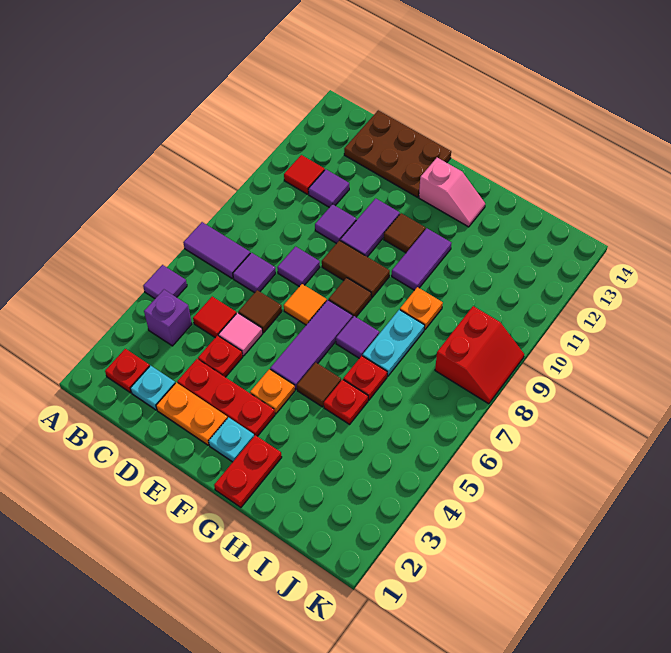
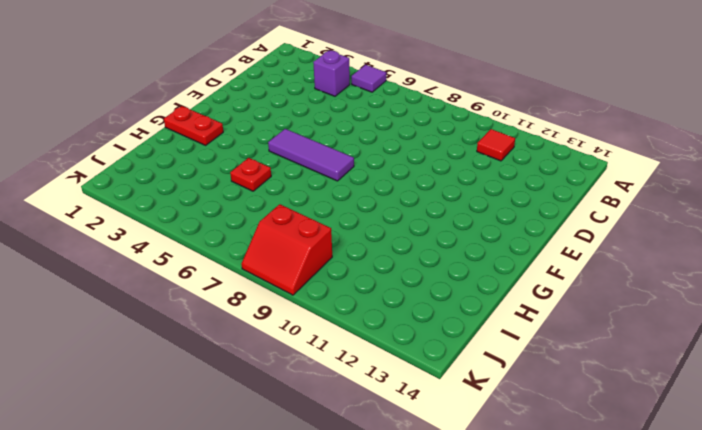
none -> purple tile A7:B7 level 1
none -> red plate B2 level 1
none -> cyan plate C2 level 1
none -> red tile C5 level 1

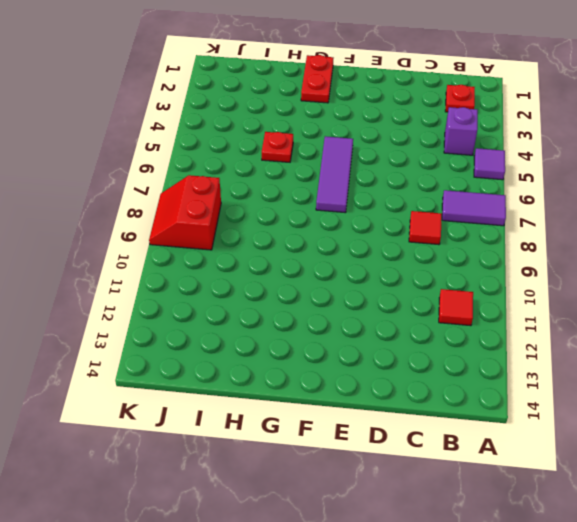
red tile C8 level 1 -> red tile C5 level 1
none -> cyan plate C2 level 1
none -> purple tile C7 level 1
none -> purple tile C11 level 1
none -> brown plate C13:E14 level 1

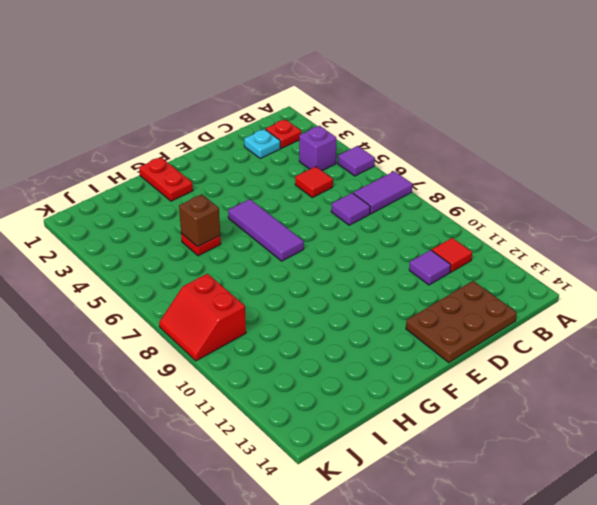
brown brick H5 level 2 -> none
none -> orange plate D2:E2 level 1
none -> red plate D3:F3 level 1
none -> red plate D4 level 1
none -> pink tile D5 level 1

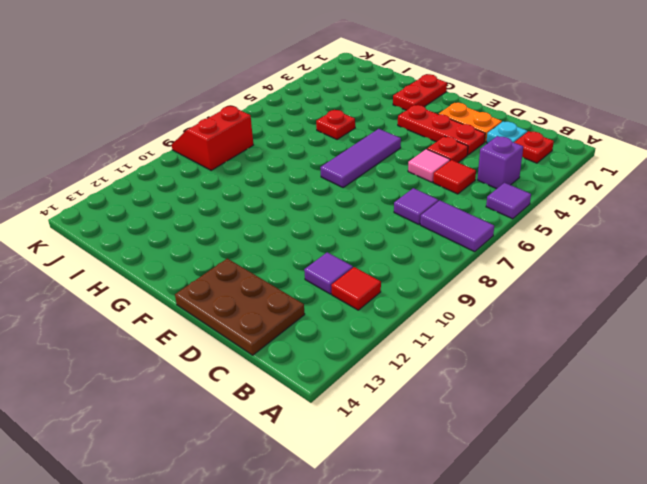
none -> brown tile D6 level 1
none -> purple tile D8 level 1
none -> purple tile D10 level 1
none -> orange tile E7 level 1

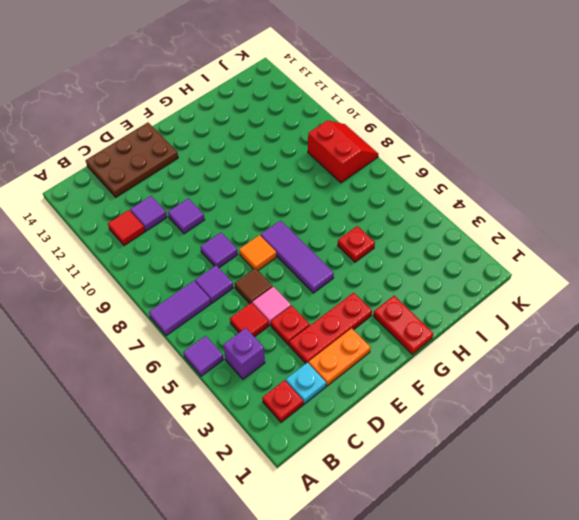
none -> brown tile E9:F9 level 1
none -> purple tile E10:E11 level 1
none -> cyan plate F2 level 1
none -> orange plate F4 level 1

